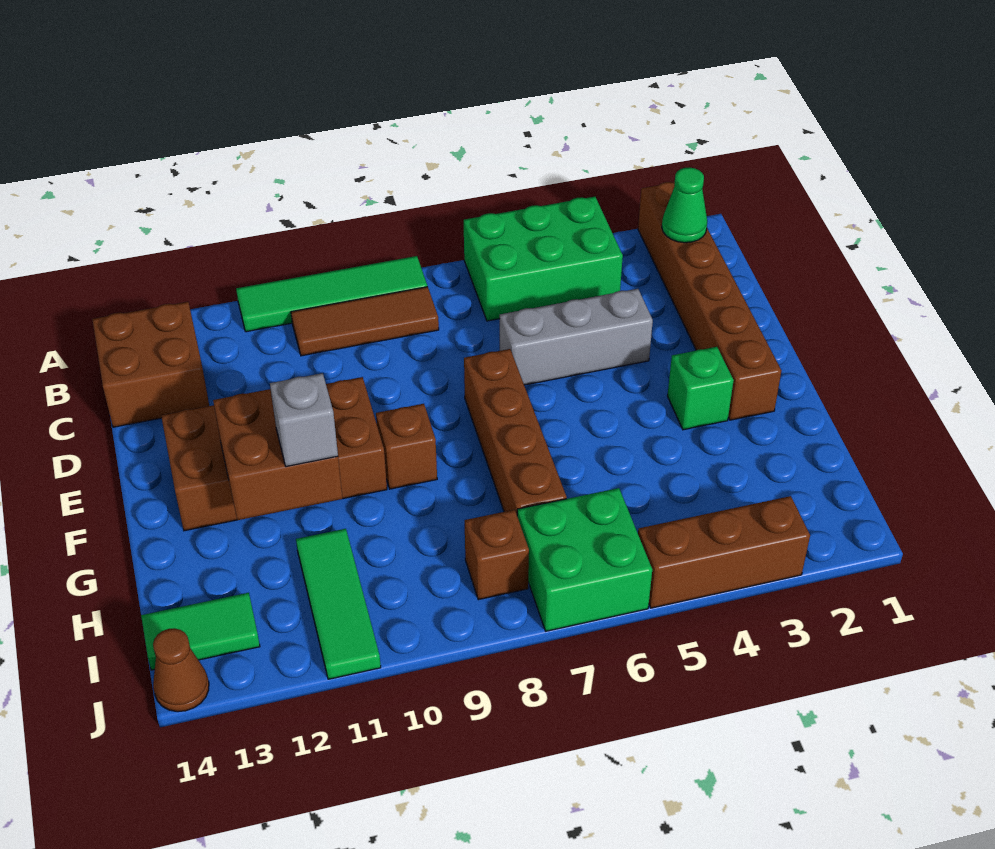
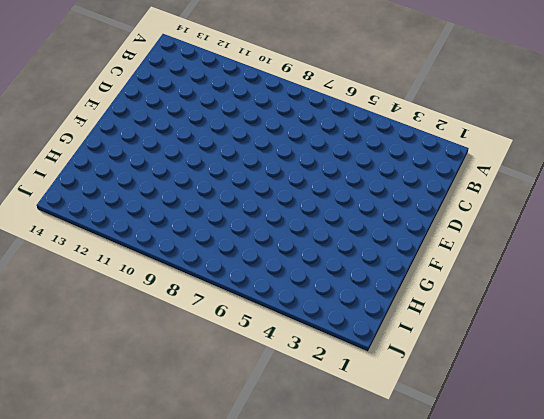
none -> brown brick A2:F2 level 1
none -> green brick A4:B6 level 1
none -> green tile A8:A11 level 1

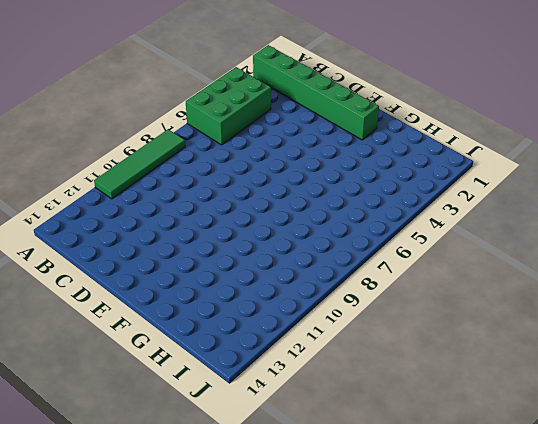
green brick A2:F2 level 1 -> brown brick A2:F2 level 1
none -> brown tile B8:B10 level 1
none -> brown brick B13:C14 level 1
none -> grey brick D4:D6 level 1

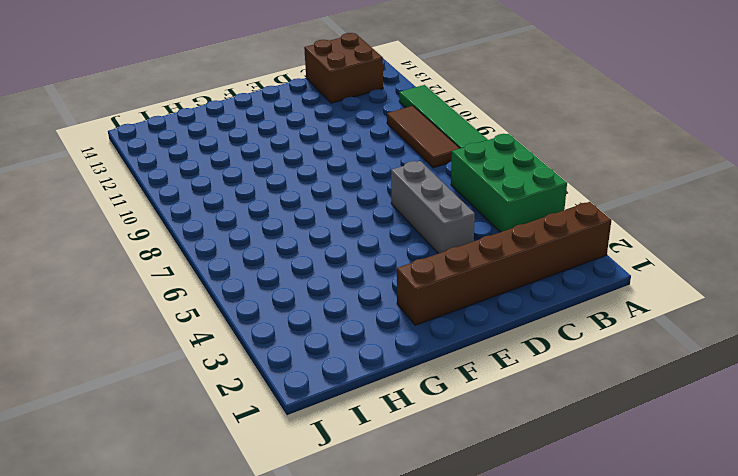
none -> brown brick E7:H7 level 1
none -> brown brick E10:F13 level 1
none -> green brick F3 level 1

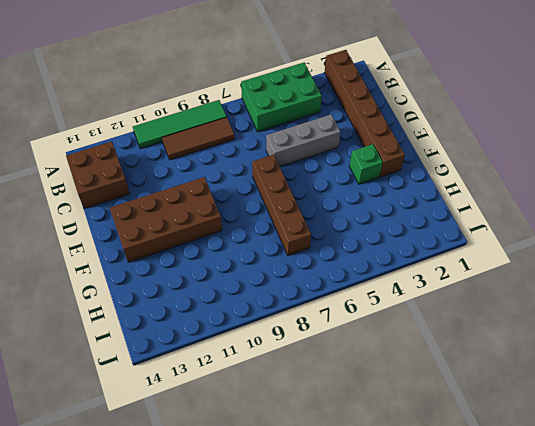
none -> brown brick F9 level 1
none -> green tile H11:J11 level 1
none -> green brick I6:J7 level 1

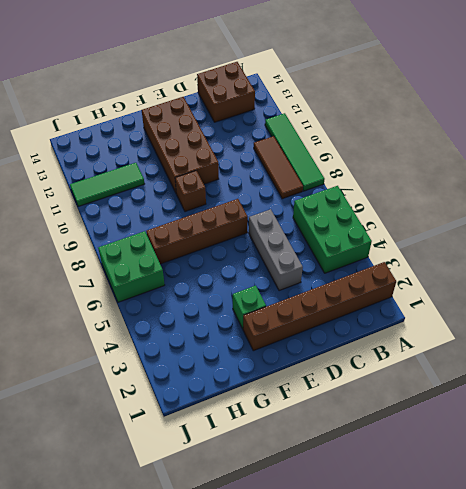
none -> brown brick I8 level 1
none -> green tile I13:I14 level 1
none -> brown brick J3:J5 level 1

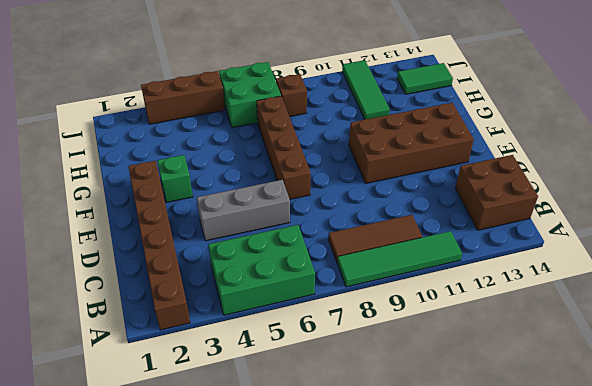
none -> brown brick F9 level 1
none -> brown cone J14 level 1
none -> green cone B2 level 2

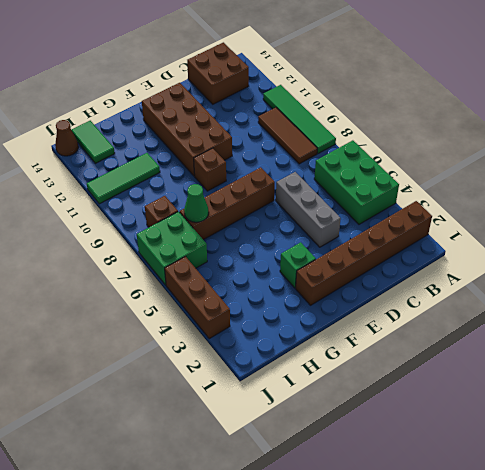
green cone H7 level 2 -> green cone B2 level 2
none -> brown brick F11:G12 level 2
none -> grey brick G11 level 3

